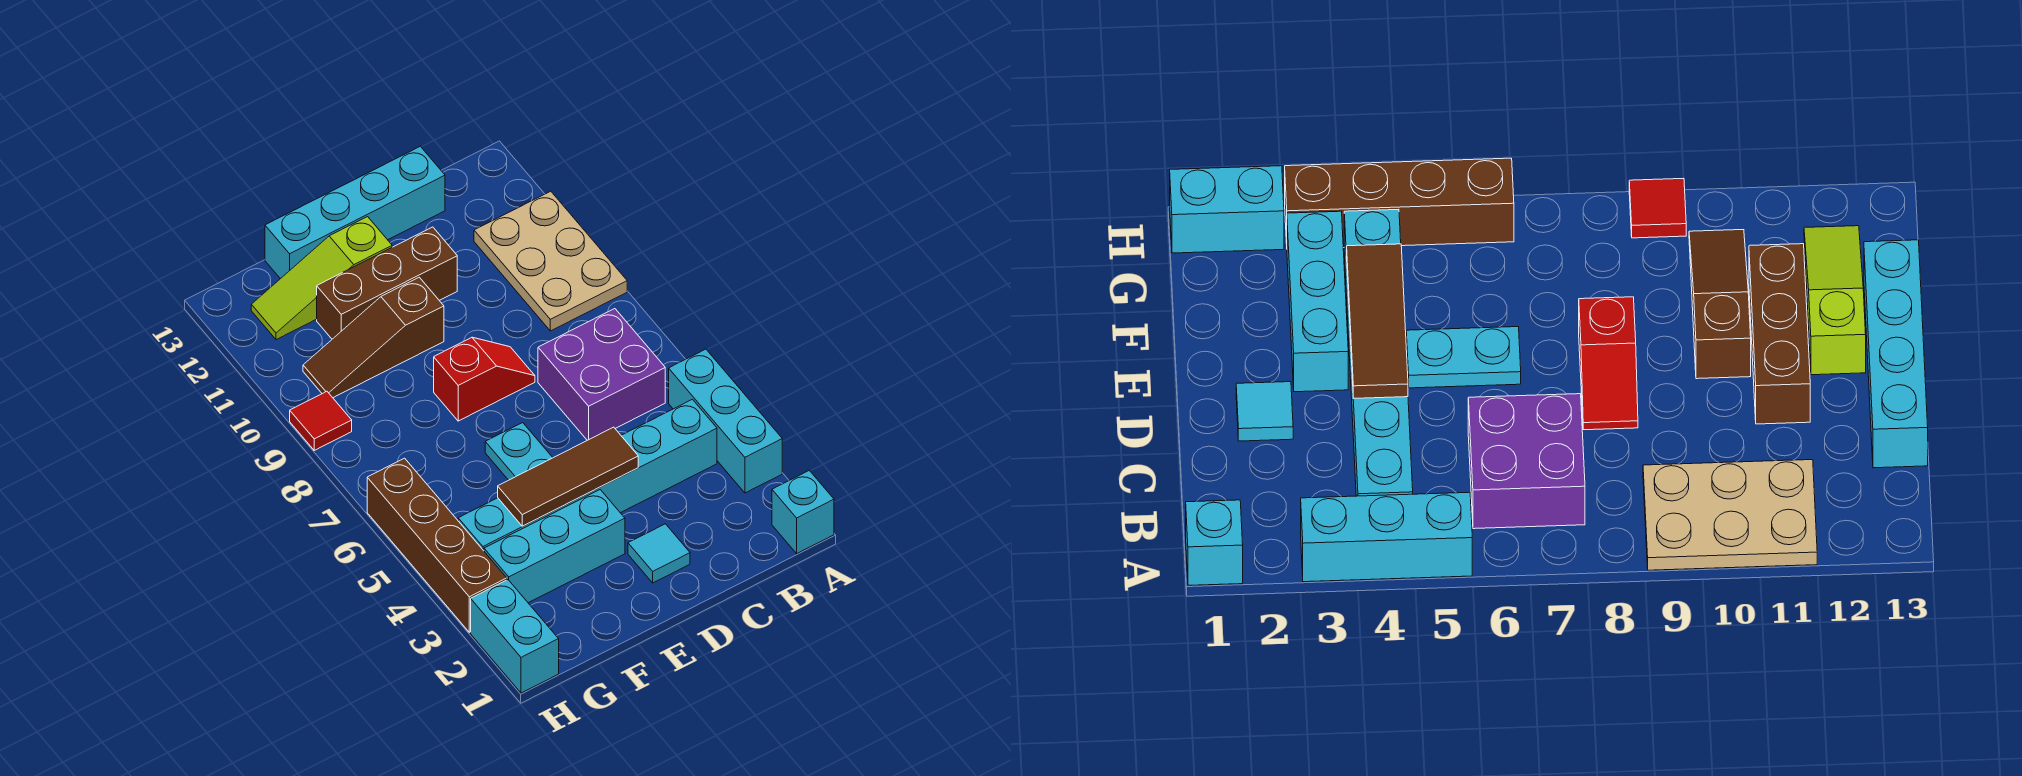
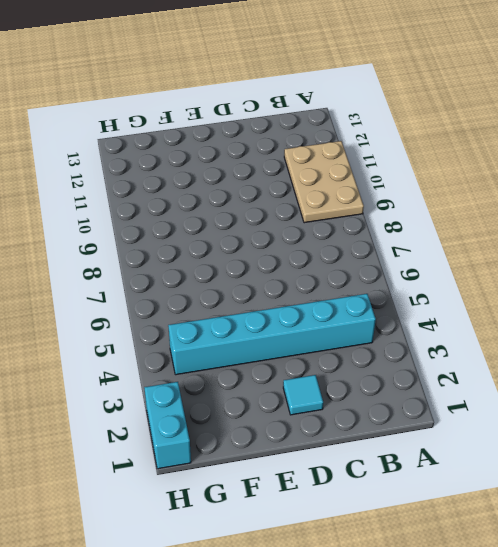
none -> cyan brick A1 level 1
none -> cyan brick A3:A5 level 1
none -> purple brick B6:C7 level 1

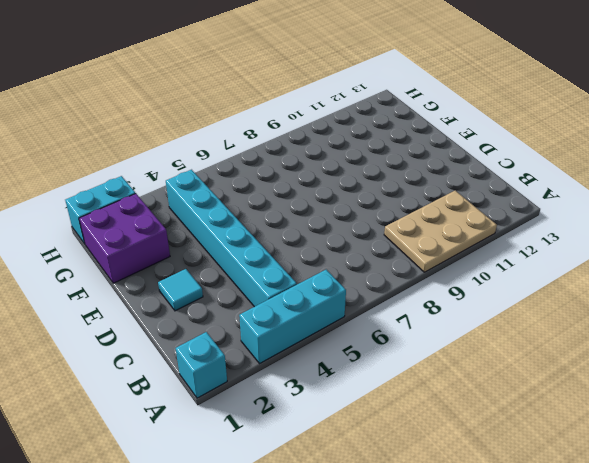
purple brick F1:G2 level 1 -> purple brick B6:C7 level 1
none -> cyan brick C13:F13 level 1
none -> red slope D8:E8 level 1 top E
none -> brown brick D11:F11 level 1

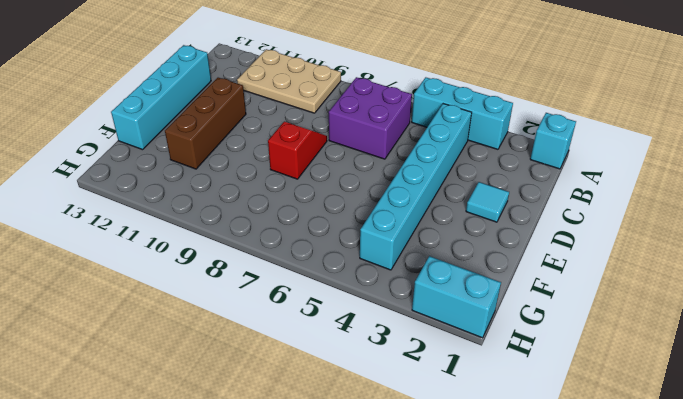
none -> cyan brick E3:G3 level 1
none -> cyan plate E5:E6 level 1
none -> brown slope E10:G10 level 1 top E

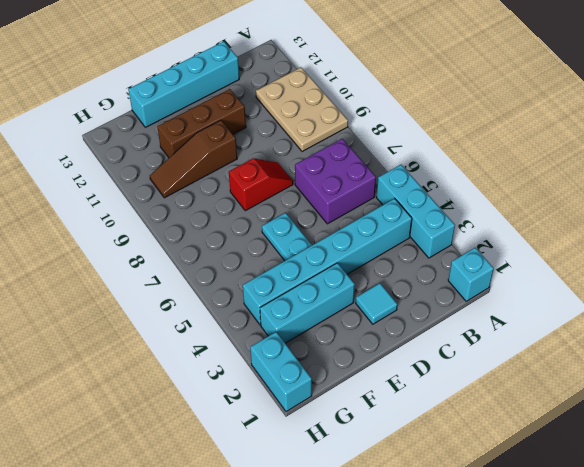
none -> lime slope E12:G12 level 1 top E
none -> brown brick H3:H6 level 1
none -> red tile H9 level 1

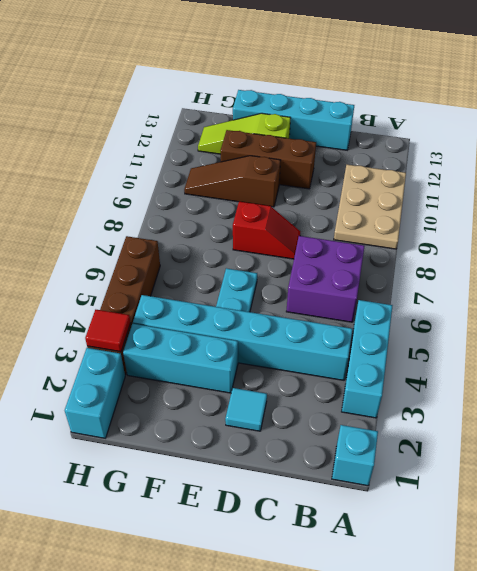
red tile H3 level 2 -> red tile H9 level 1
none -> brown tile D4:F4 level 2

